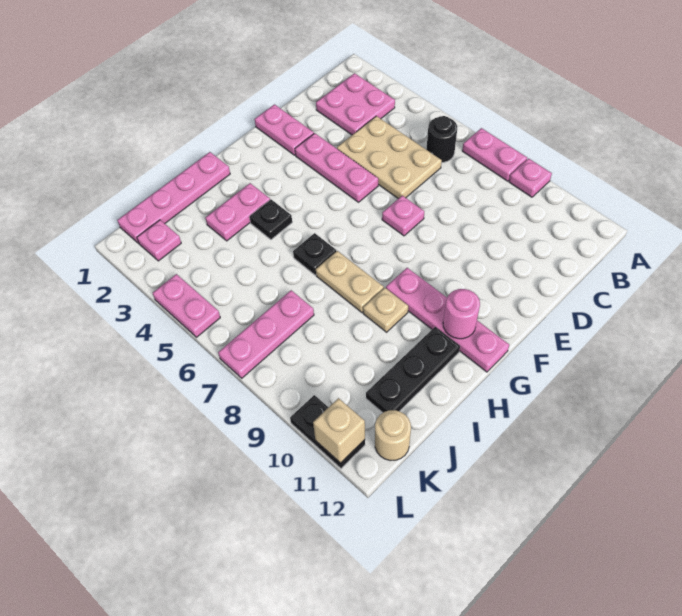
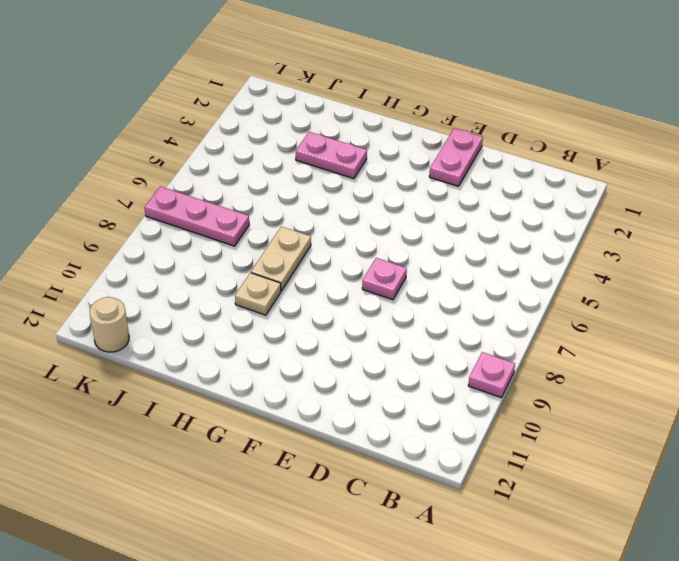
none -> pink plate A7:A8 level 1
none -> pink plate B2:C3 level 1
none -> black round brick B6 level 1

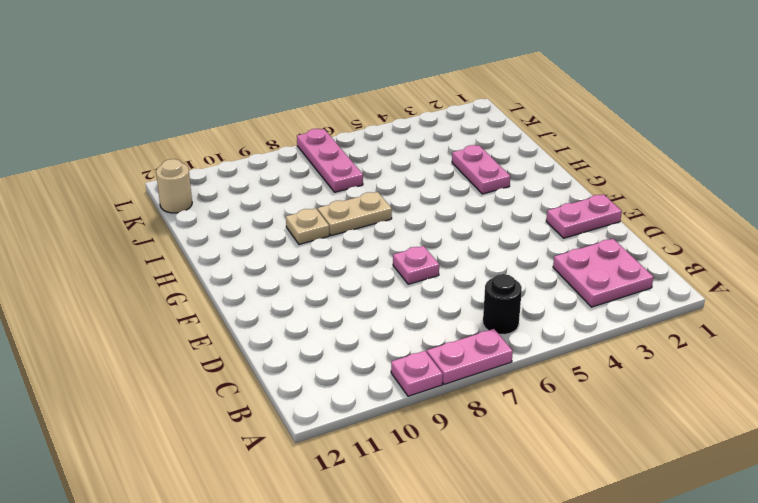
none -> tan plate C4:D6 level 1
none -> pink plate E3:E5 level 1
none -> pink plate G9:G12 level 1

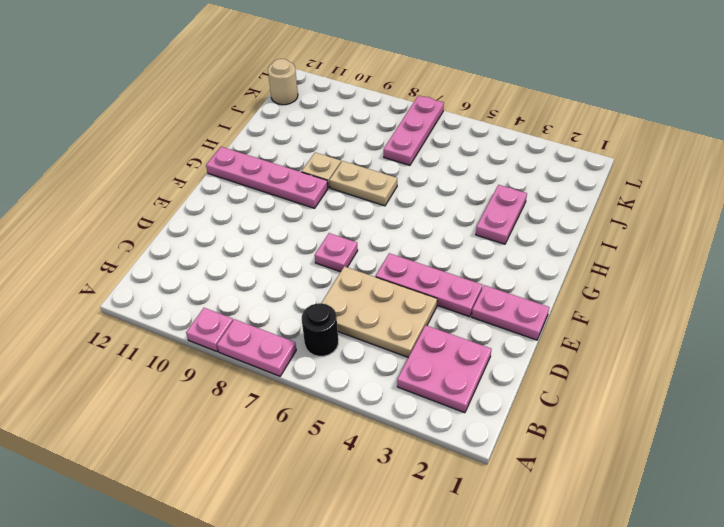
none -> pink plate H1:K1 level 1
none -> black plate H4 level 1
none -> black plate H6 level 1

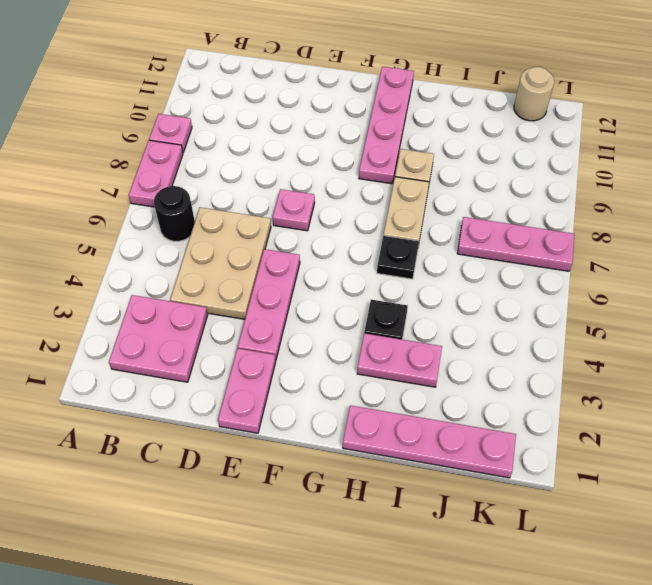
none -> black plate H11:J11 level 1
none -> pink plate K2 level 1
none -> pink plate L4:L5 level 1

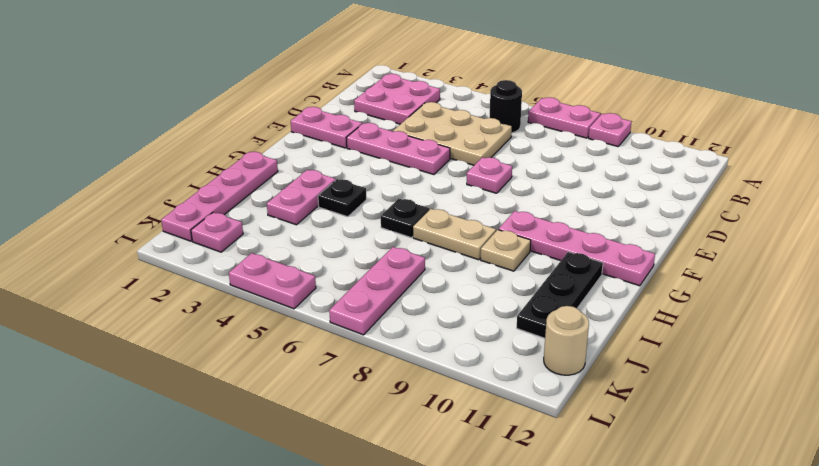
none -> black plate L10:L11 level 1
none -> pink round brick G11 level 2
none -> tan brick L11 level 2

